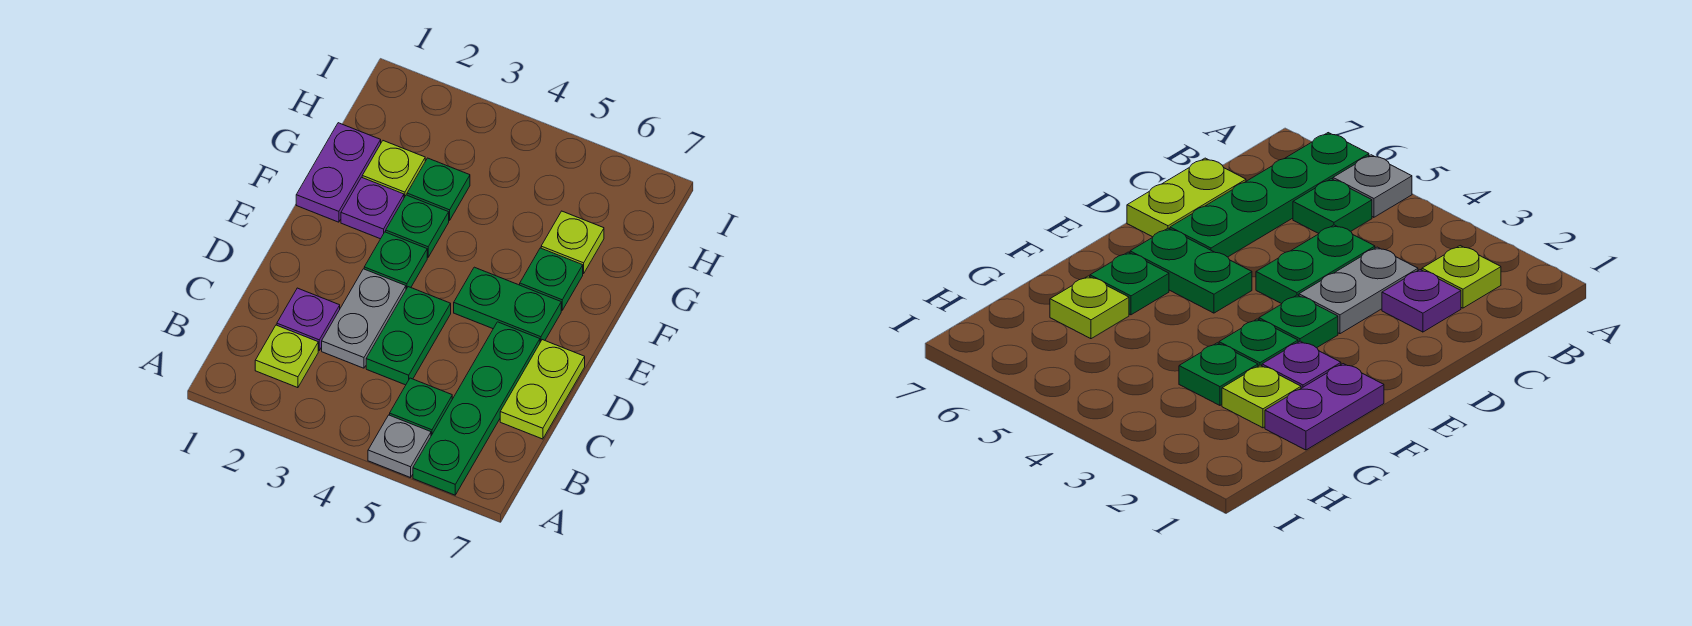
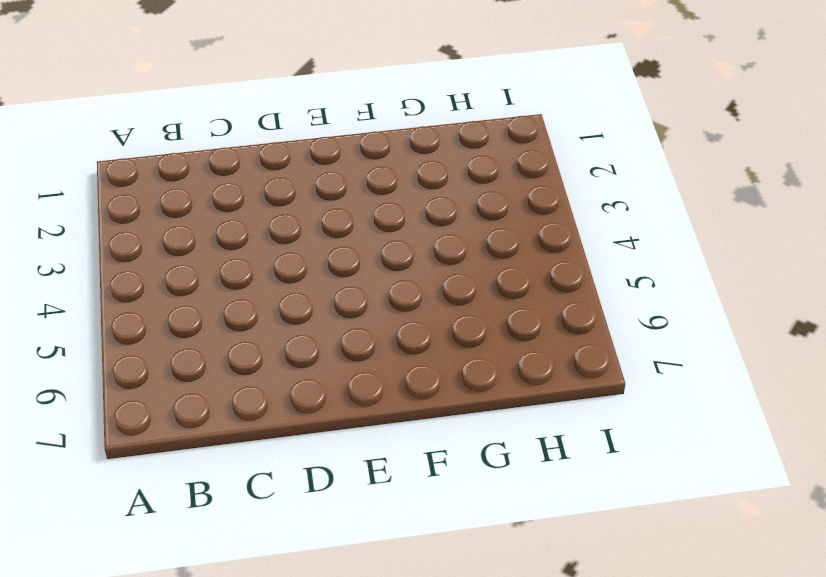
none -> grey plate A5 level 1
none -> green plate A6:D6 level 1
none -> lime plate B2 level 1

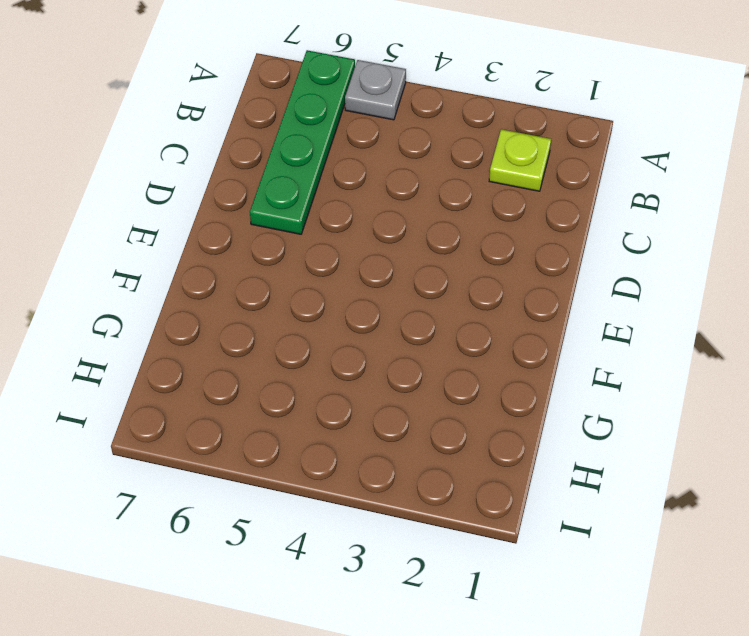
none -> green plate B5 level 1
none -> purple plate C2 level 1
none -> grey plate C3:D3 level 1

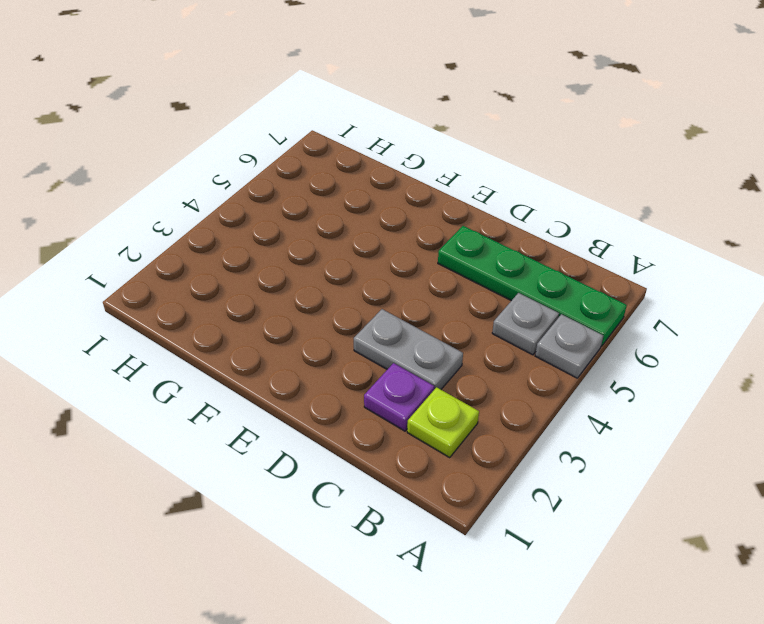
grey plate B5 level 1 -> green plate B5 level 1
none -> green plate C4:D4 level 1
none -> lime plate C7:D7 level 1
none -> green plate E3 level 1

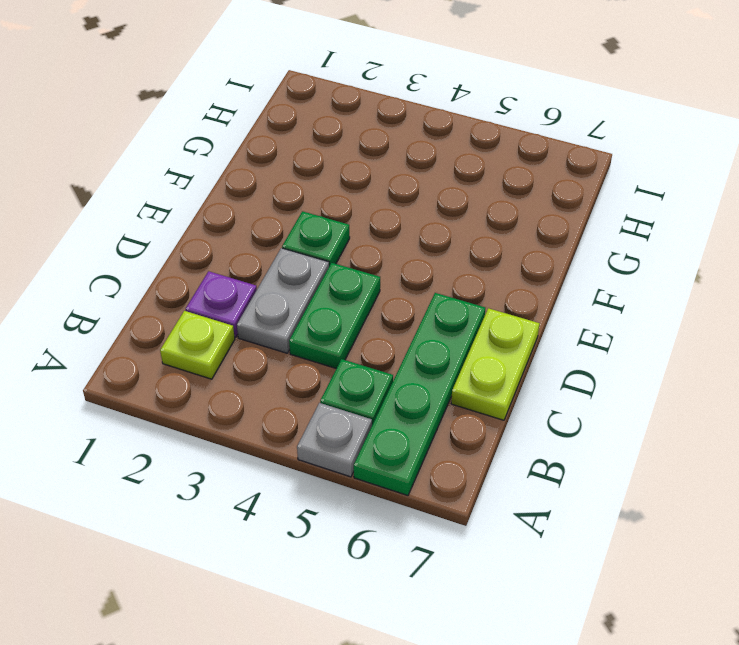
none -> green plate E5:E6 level 1
none -> purple plate F1:G1 level 1
none -> purple plate F2 level 1

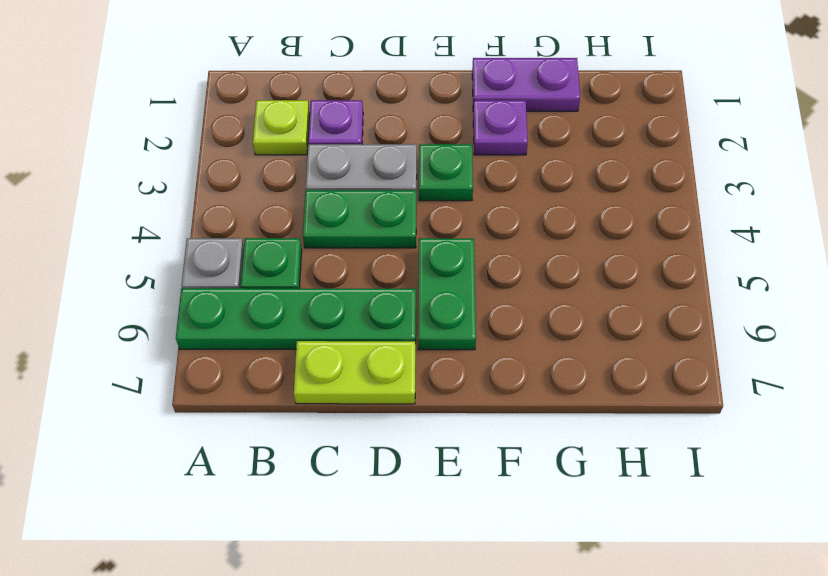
none -> green plate F3 level 1
none -> green plate F6 level 1
none -> lime plate G2 level 1

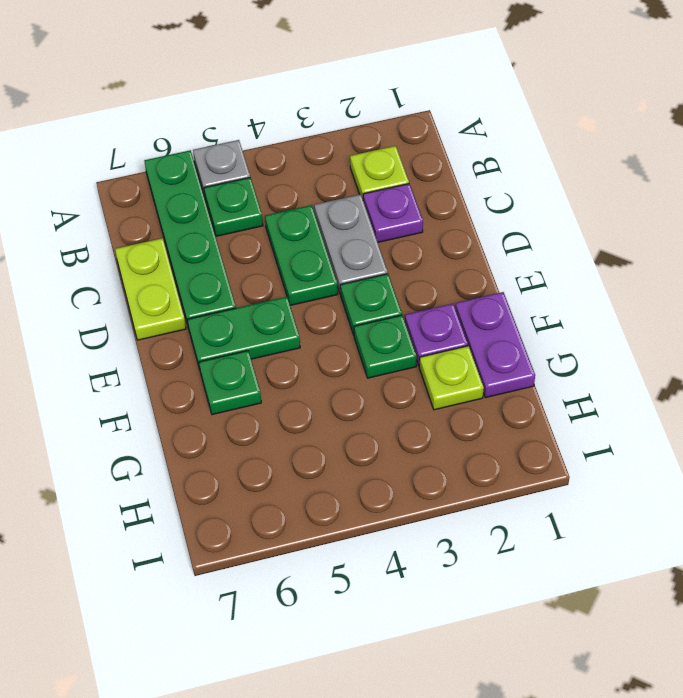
none -> green plate G3 level 1
none -> lime plate G6 level 1

